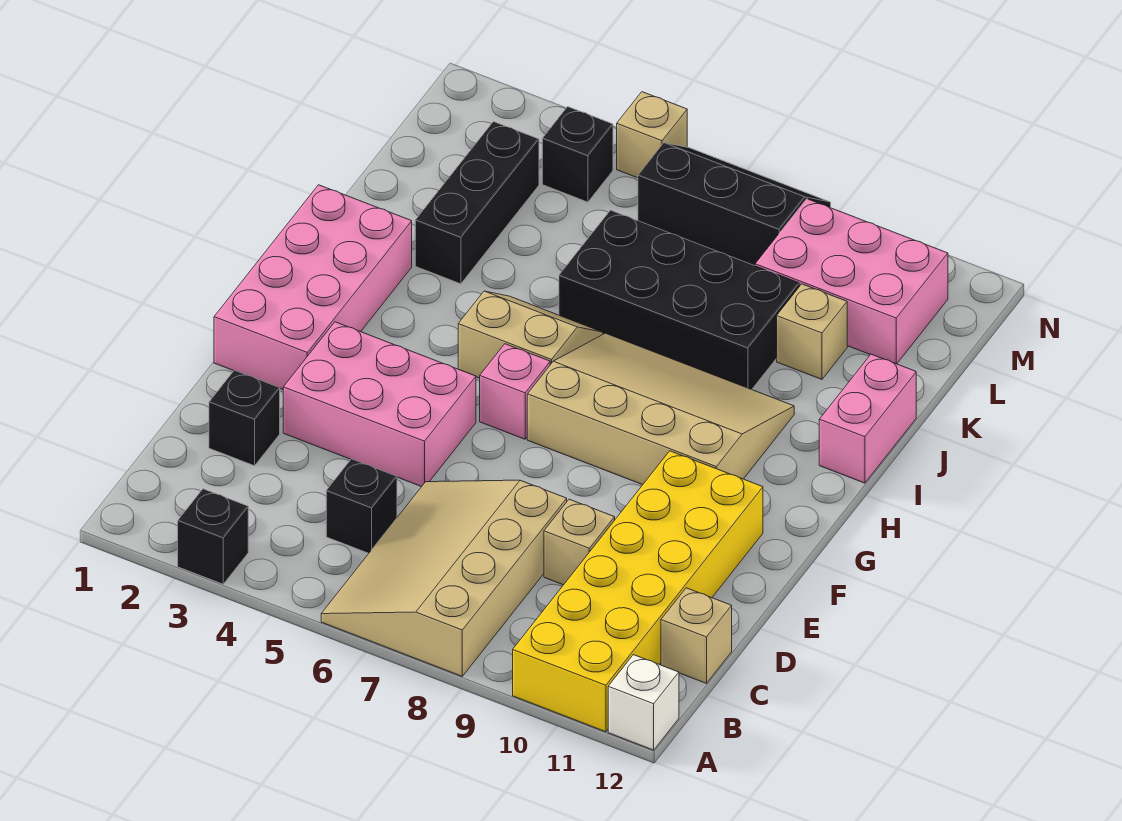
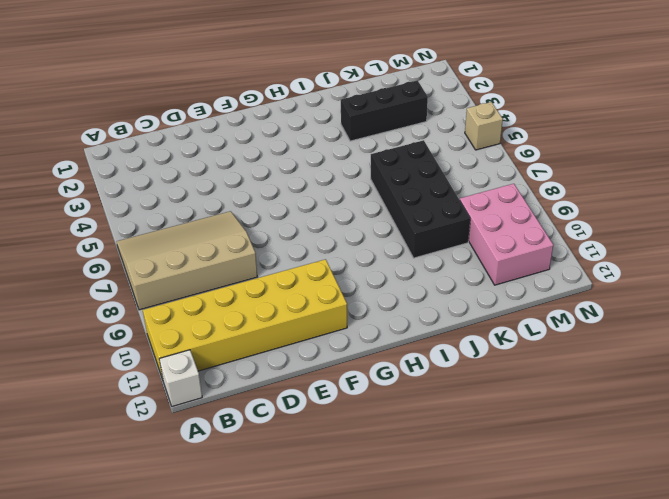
none -> black brick A3 level 1
none -> black brick C5 level 1
none -> tan brick C12 level 1

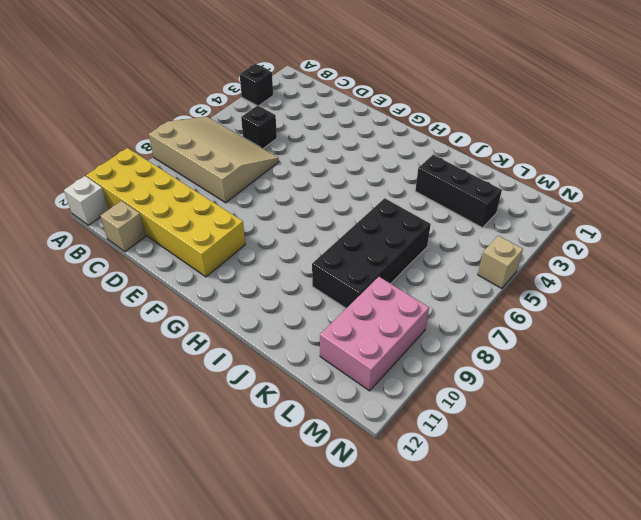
none -> black brick D2 level 1
none -> tan brick D9 level 1
none -> pink brick E3:F5 level 1

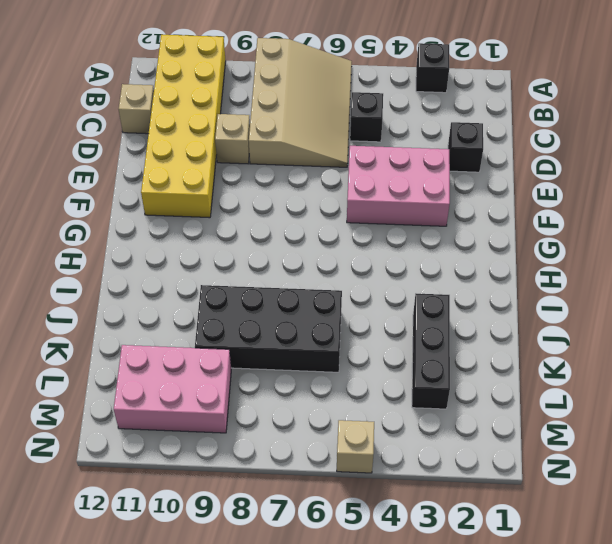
none -> white brick A12 level 1
none -> pink brick F1:I2 level 1
none -> pink brick G6 level 1

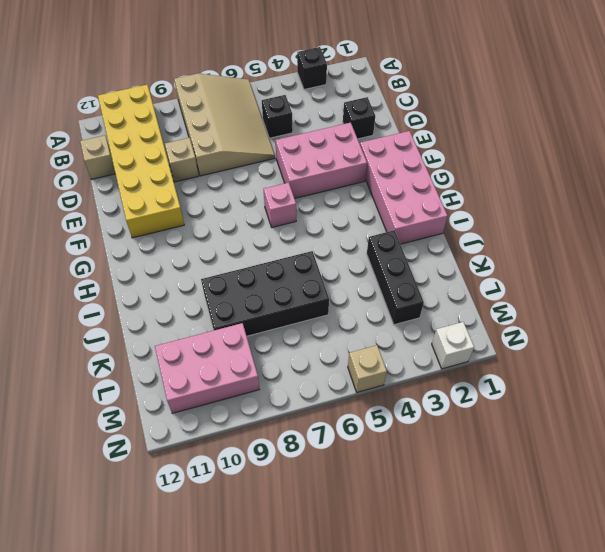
white brick N2 level 1 -> white brick A12 level 1
none -> tan slope G7:I10 level 1 top G
none -> tan slope H5:I6 level 1 top H
none -> pink brick I12:J12 level 1

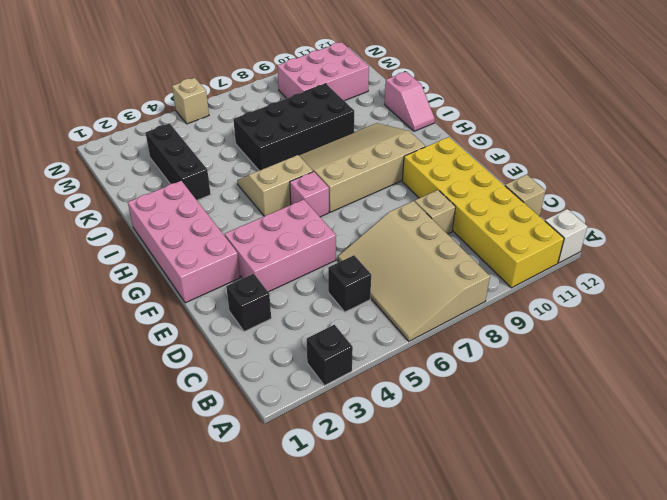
pink slope I12:J12 level 1 top J -> pink brick I12:J12 level 1
none -> tan brick K10 level 1
none -> black brick M4 level 1
none -> black slope M6:N8 level 1 top M

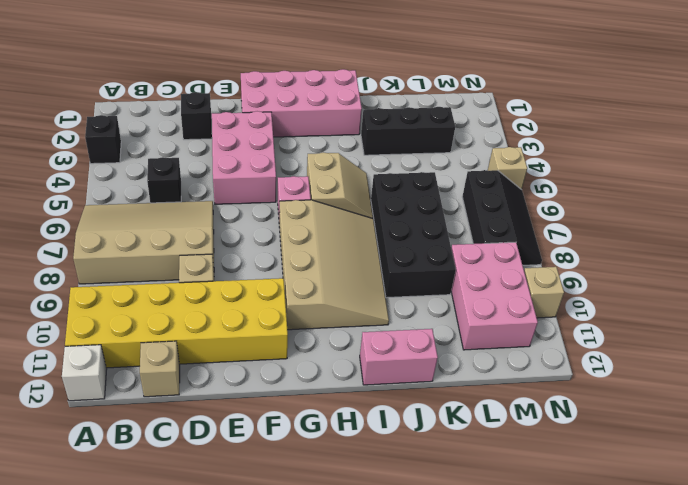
tan brick N10 level 1 -> tan brick K10 level 1
none -> black brick M4 level 1

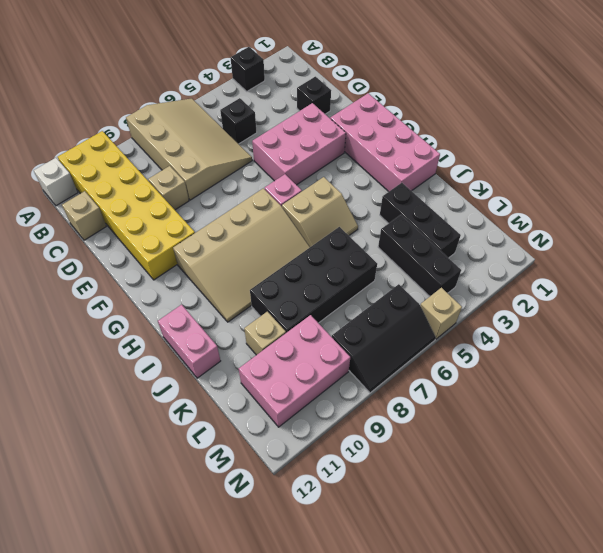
black brick K4:M4 level 1 -> black brick M4 level 1

